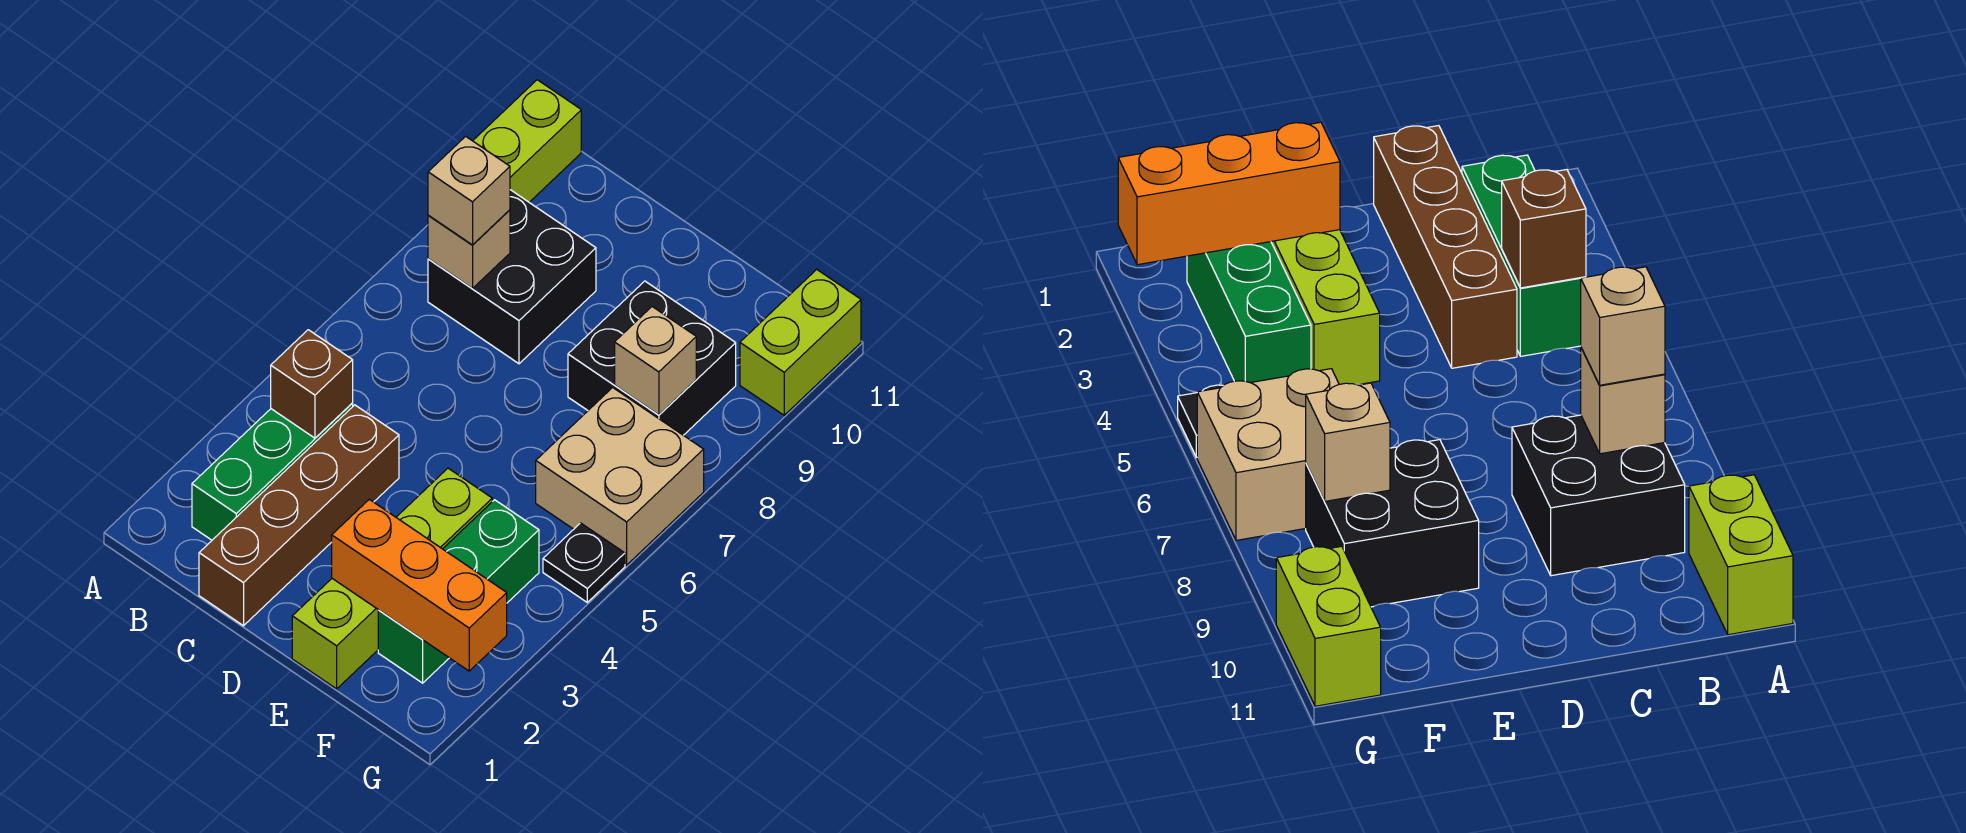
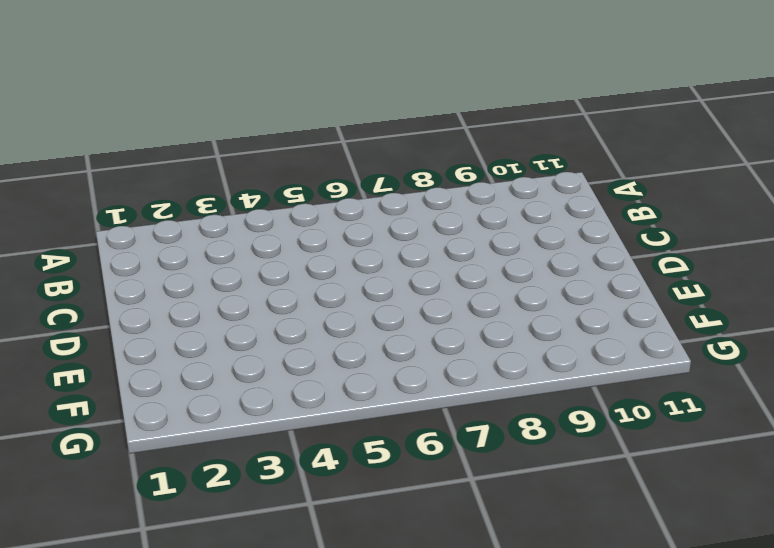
none -> lime brick A10:A11 level 1
none -> green brick B2:B4 level 1
none -> black brick B8:C9 level 1

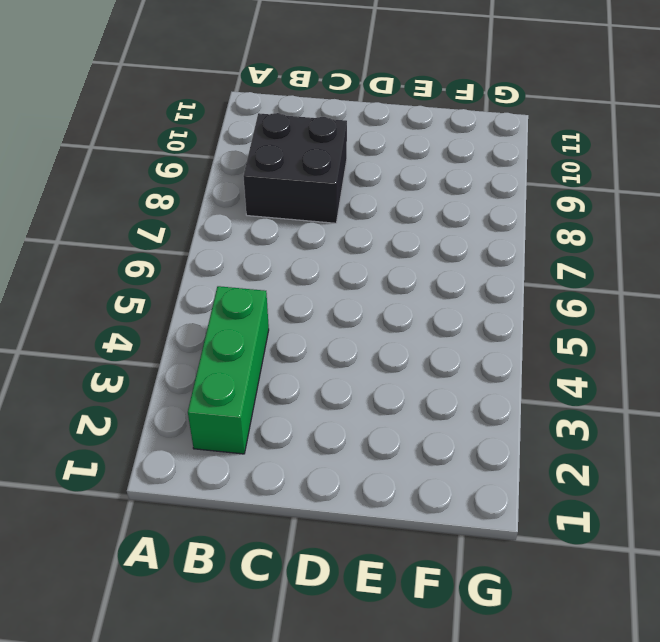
none -> lime brick A10:A11 level 1
none -> brown brick C1:C4 level 1
none -> lime brick E1:E4 level 1

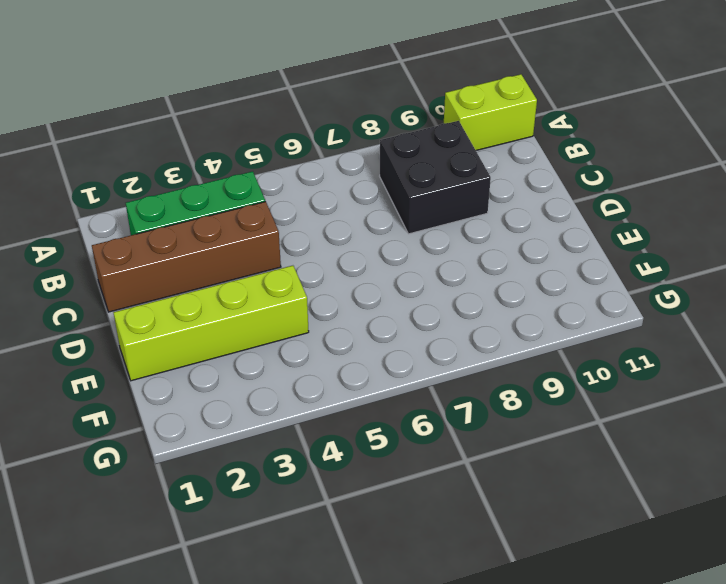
none -> black brick E8:F9 level 1
none -> green brick F2:F4 level 1
none -> tan brick F6:G7 level 1

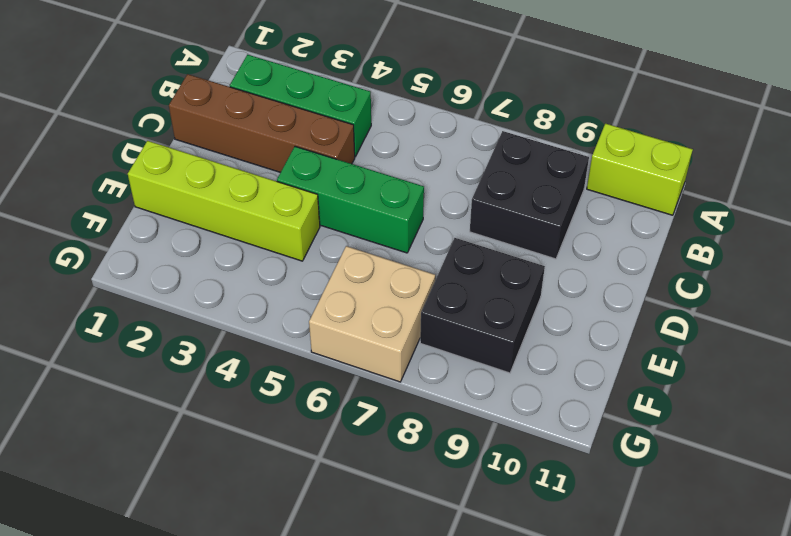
green brick D4:D6 level 1 -> green brick F2:F4 level 1
none -> black plate G5 level 1
none -> lime brick G10:G11 level 1
none -> brown brick B4 level 2

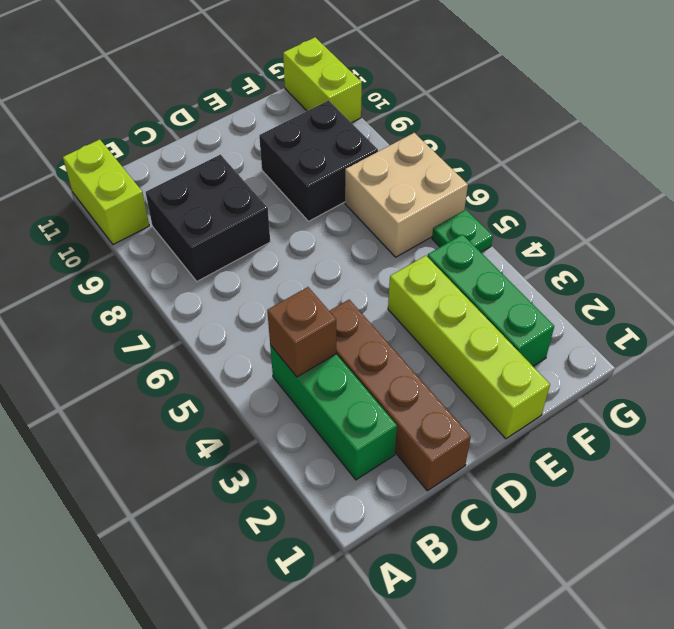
green plate G5 level 1 -> black plate G5 level 1
none -> tan brick B8 level 2
none -> orange brick E2:G2 level 2
none -> tan brick F8 level 2

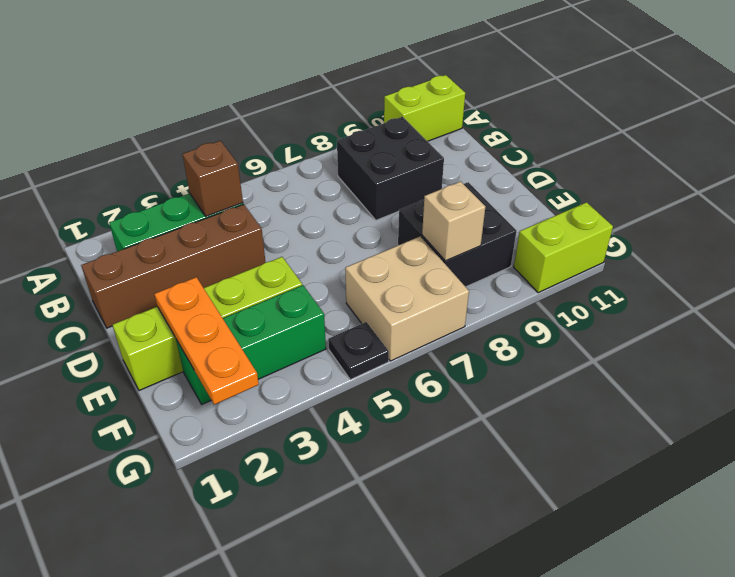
orange plate E2:G2 level 2 -> orange brick E2:G2 level 2
none -> tan brick B8 level 2
none -> tan brick B8 level 3

